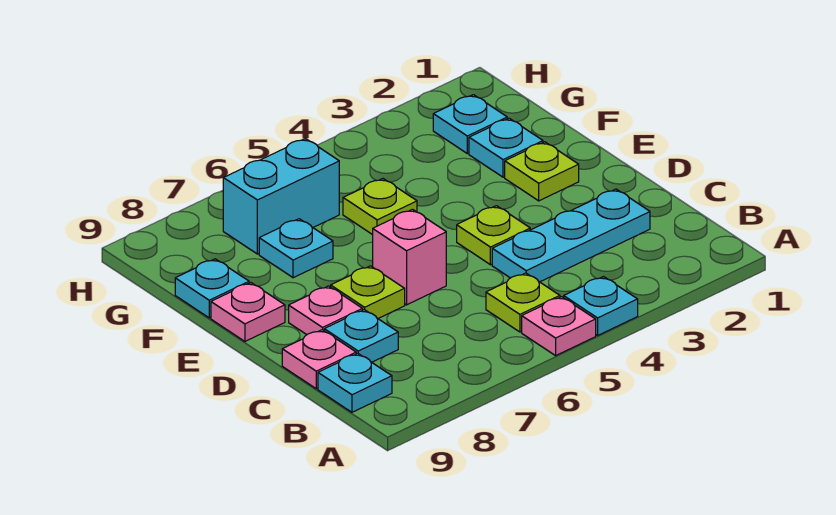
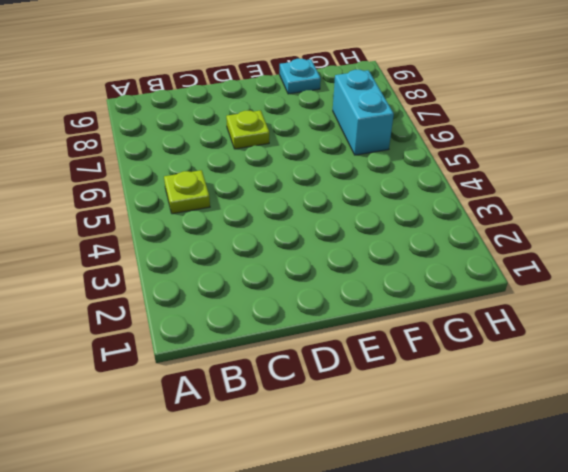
none -> cyan plate A4 level 1
none -> pink plate A5 level 1
none -> cyan plate B9 level 1

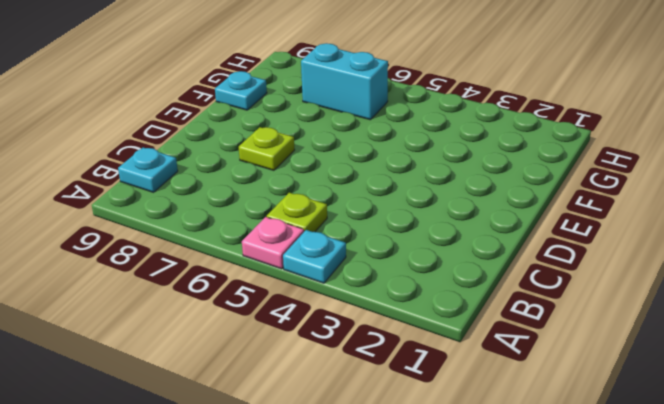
none -> cyan plate C2:C4 level 1
none -> cyan plate C8 level 1
none -> pink plate C9 level 1

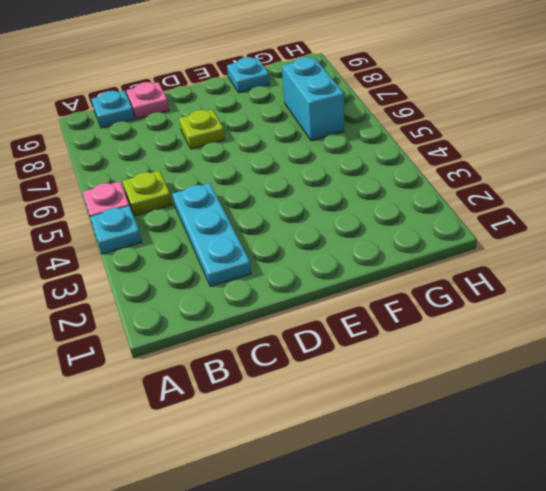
none -> cyan plate C8 level 1
none -> lime plate D4 level 1
none -> pink brick D6 level 1

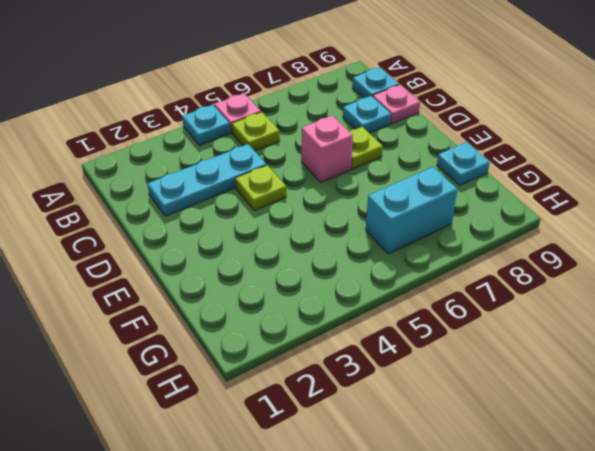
none -> pink plate D8 level 1
none -> lime plate E2 level 1
none -> pink plate E9 level 1

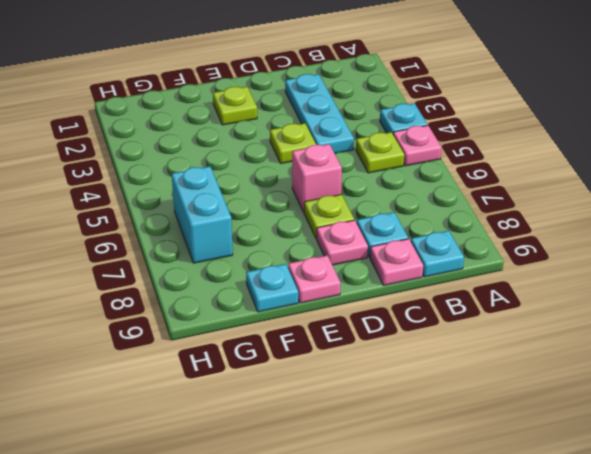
none -> cyan plate F2 level 1
none -> lime plate F5 level 1
none -> cyan plate F7 level 1

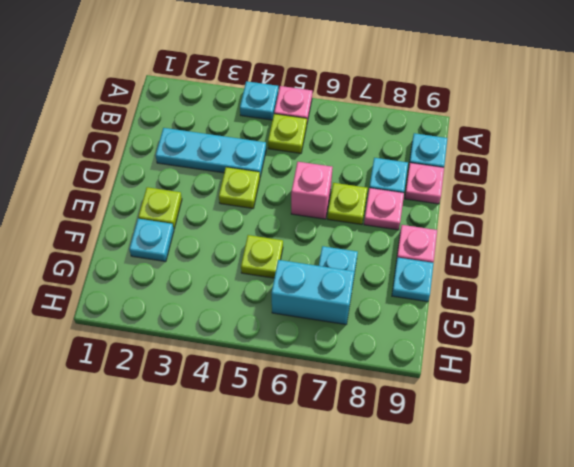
none -> cyan plate G2 level 1

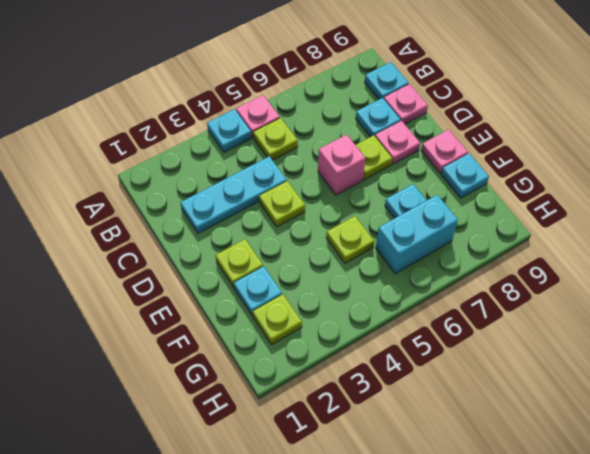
lime plate G2 level 1 -> cyan plate G2 level 1

